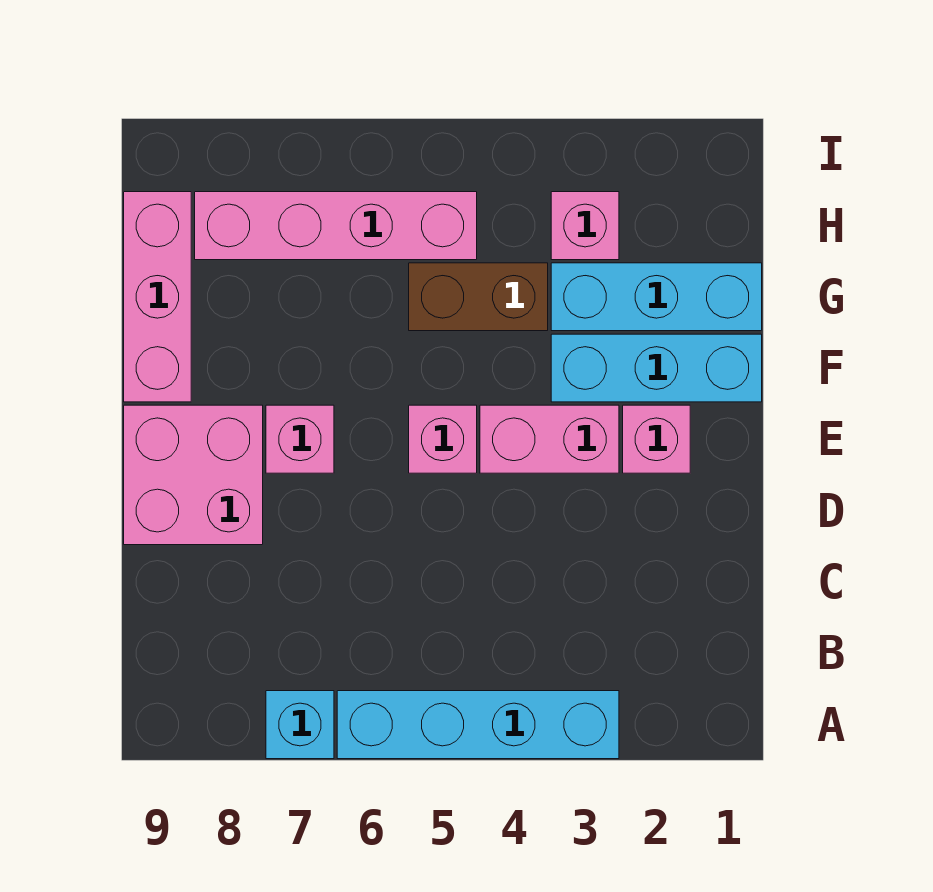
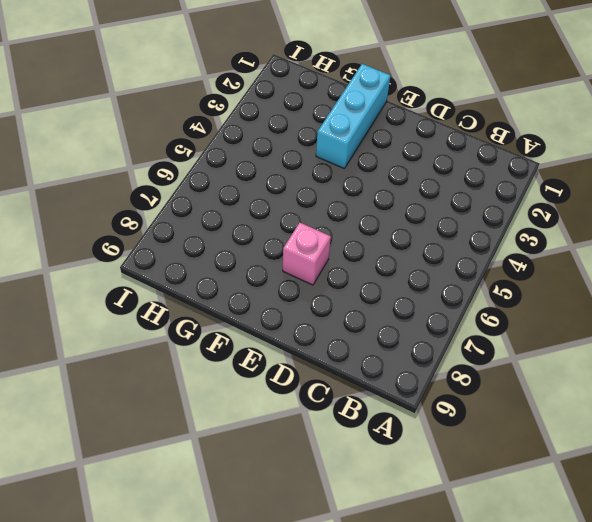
none -> cyan brick A3:A6 level 1
none -> cyan brick A7 level 1
none -> pink brick D8:E9 level 1

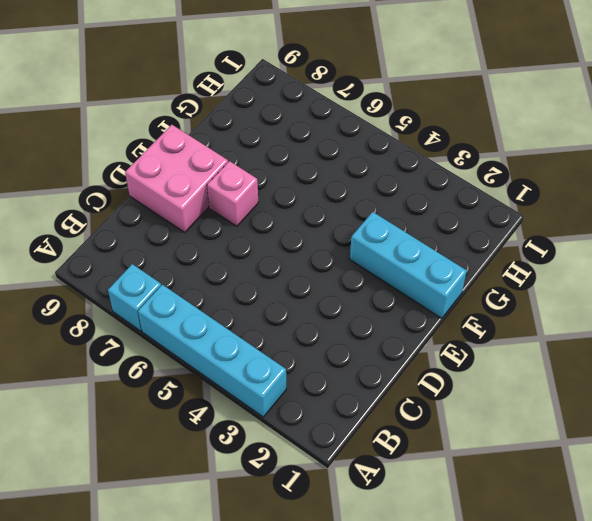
none -> pink brick E2 level 1
none -> pink brick E3:E4 level 1
none -> pink brick E5 level 1

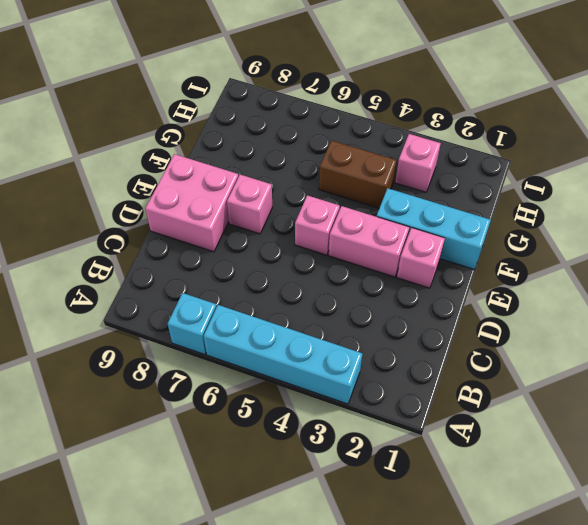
none -> pink brick F9:H9 level 1
none -> cyan brick G1:G3 level 1
none -> pink brick H5:H8 level 1

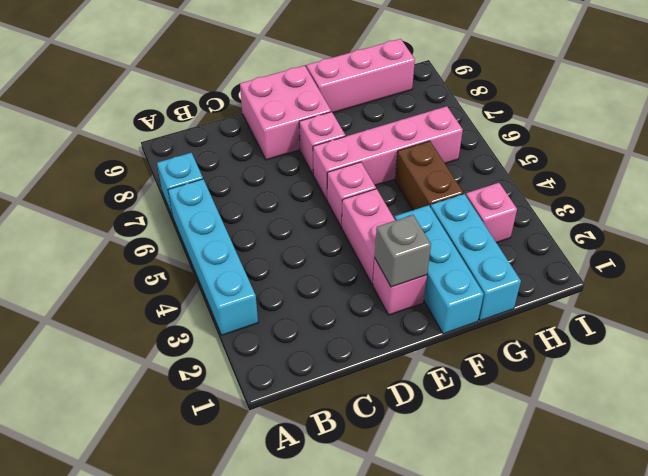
grey brick E2 level 2 -> none
pink brick E6:H6 level 1 -> pink brick H5:H8 level 1

